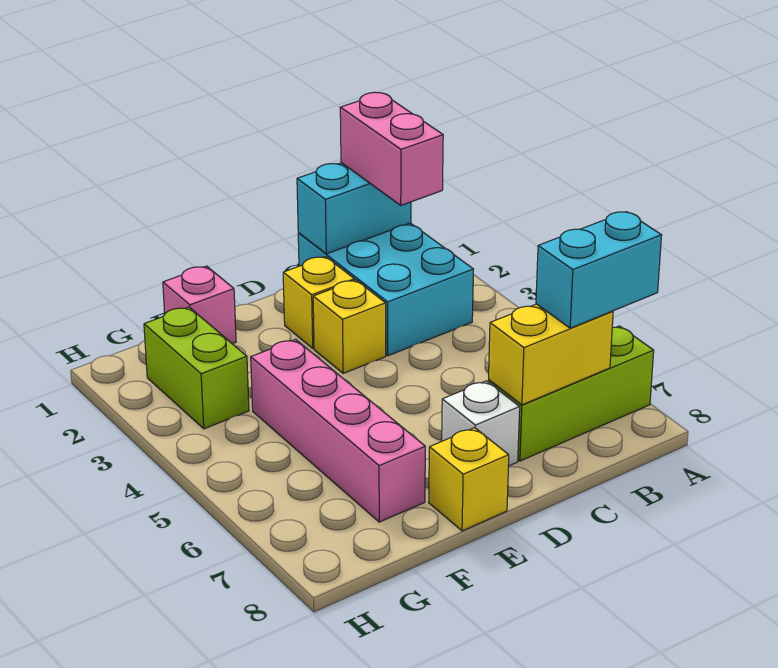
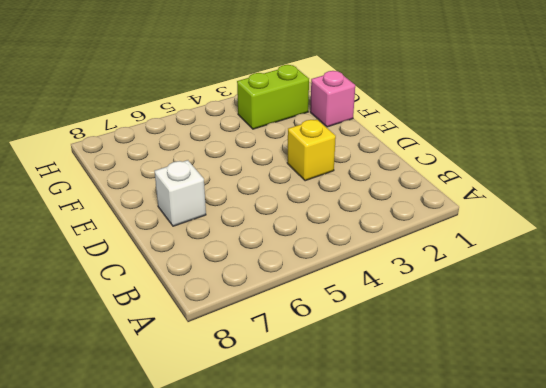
none -> lime brick A7:C7 level 1
none -> cyan brick B1:C3 level 1
none -> yellow brick D2 level 1

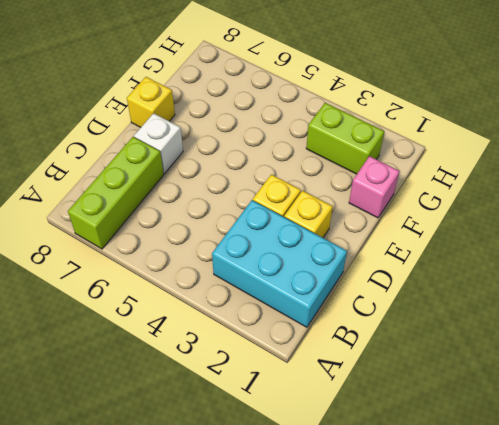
none -> pink brick F4:F7 level 1
none -> cyan brick B1:C1 level 2
none -> yellow brick B7:C7 level 2

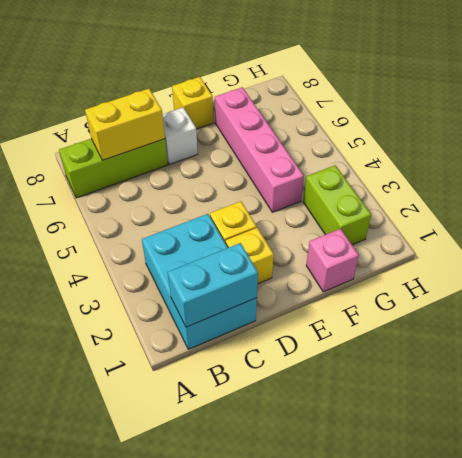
none -> cyan brick A7:B7 level 3
none -> pink brick B1:B2 level 3

